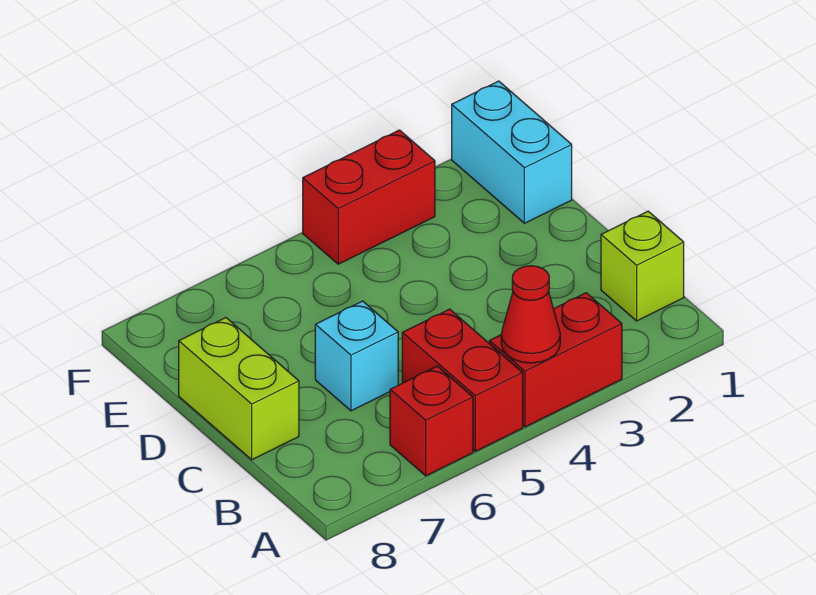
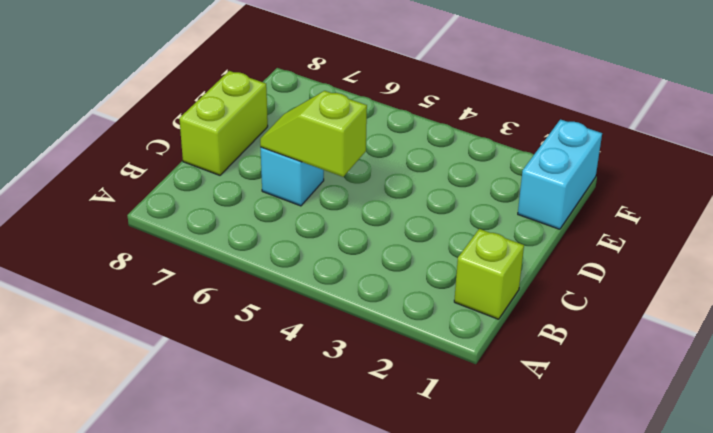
lime slope C5:C6 level 2 top 5 -> none
none -> red brick A3:A4 level 1
none -> red brick A5:B5 level 1

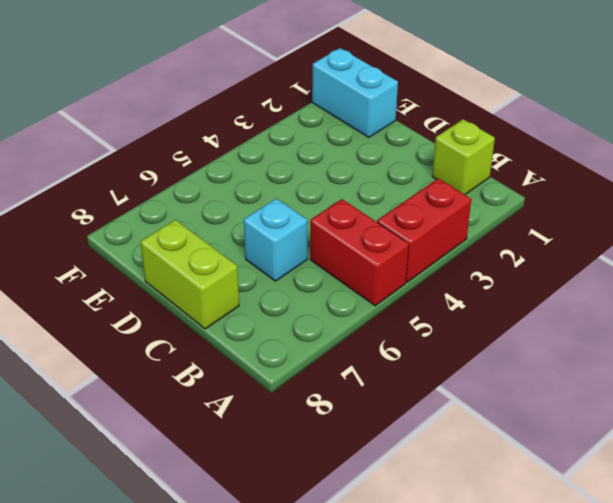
none -> red brick A6 level 1
none -> red brick F3:F4 level 1

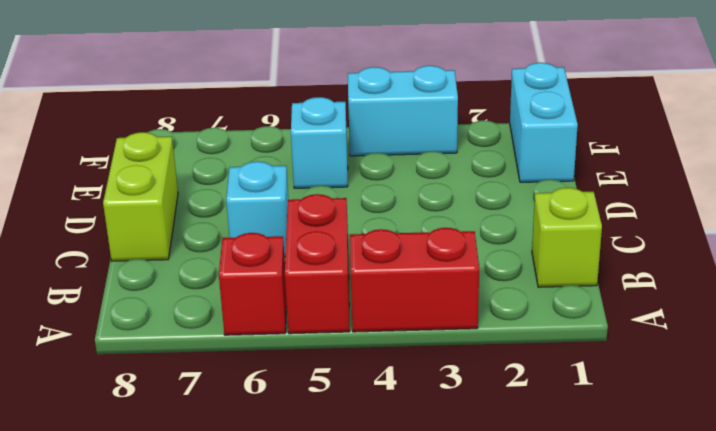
cyan brick E5 level 1 -> none
cyan brick F3:F4 level 1 -> red brick F3:F4 level 1
none -> red cone A4 level 2

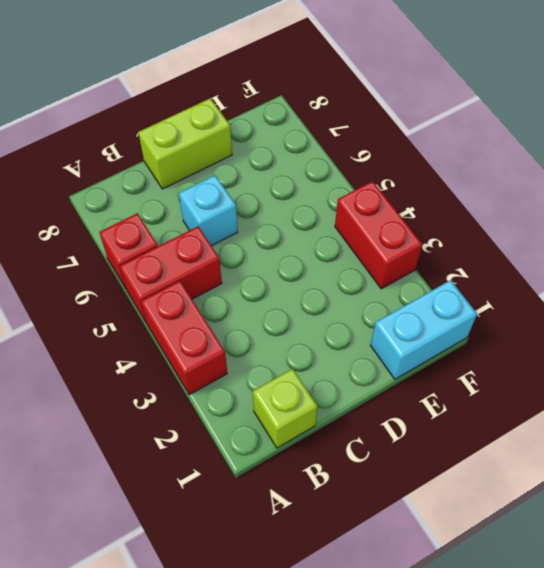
none -> red cone A4 level 2

